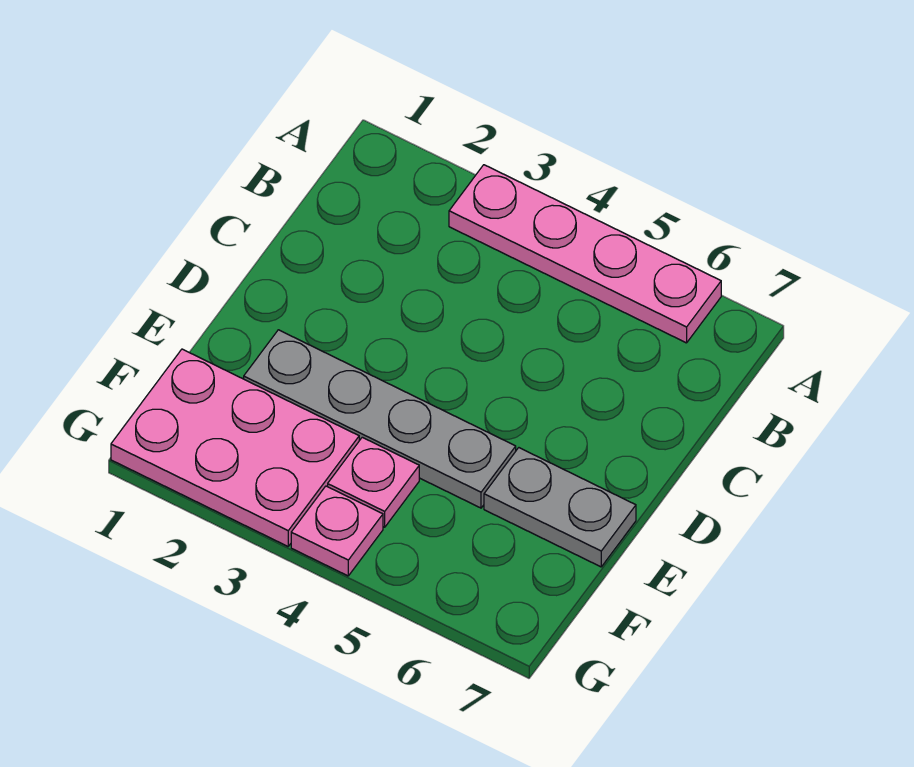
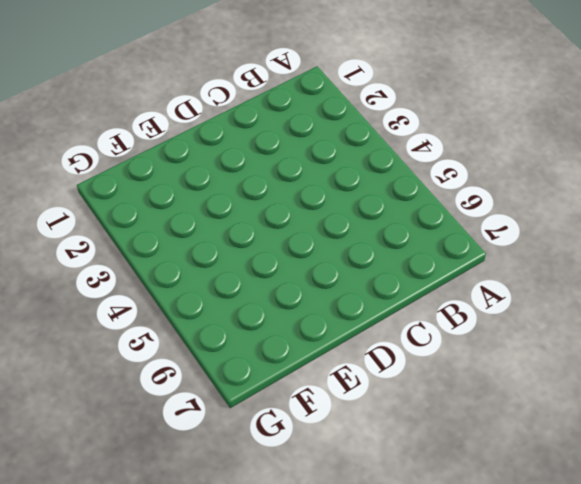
none -> pink plate A3:A6 level 1
none -> grey plate E2:E5 level 1

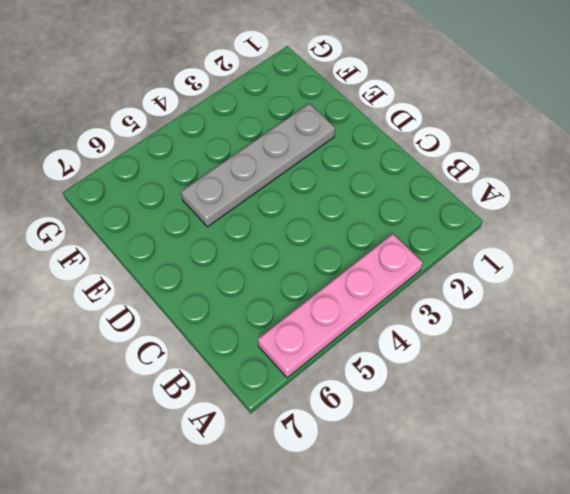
none -> grey plate E6:E7 level 1
none -> pink plate F1:G3 level 1

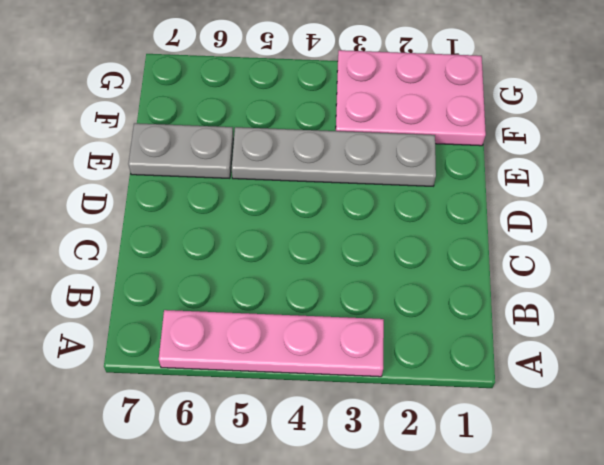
none -> pink plate F4 level 1
none -> pink plate G4 level 1

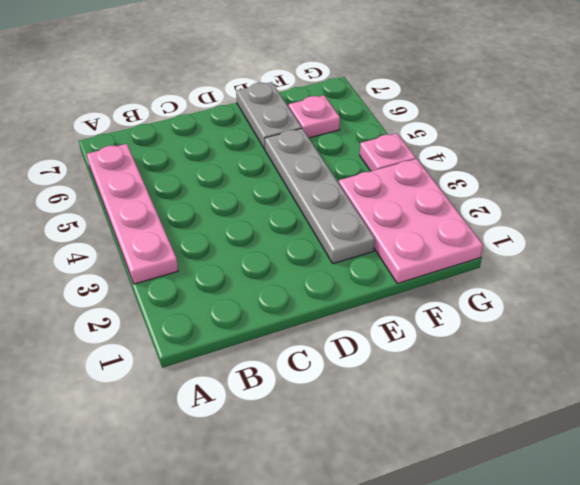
pink plate F6 level 1 -> pink plate F4 level 1

